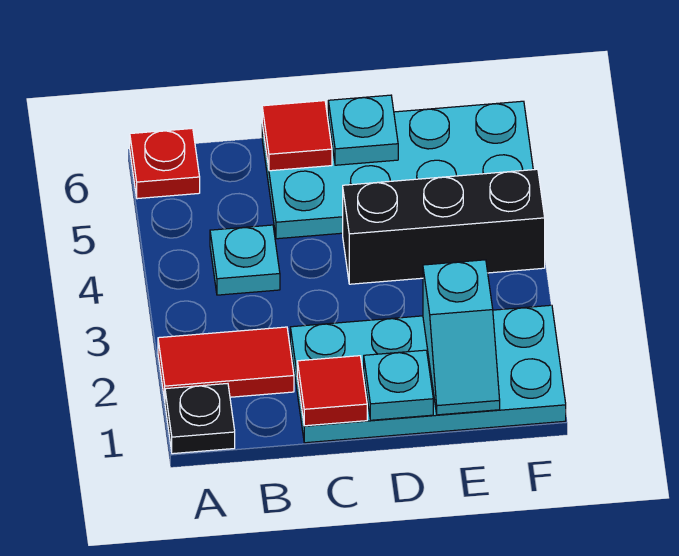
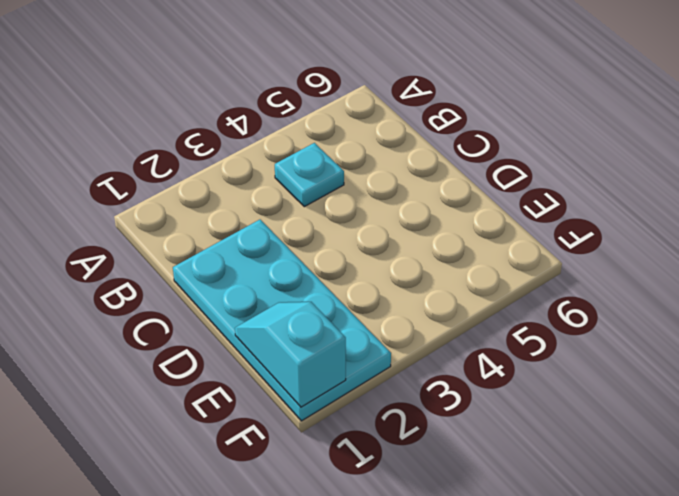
cyan slope E1:F1 level 2 top F -> cyan slope E1:E2 level 2 top 2
none -> black plate A1 level 1
none -> red tile A2:B2 level 1
none -> red plate A6 level 1

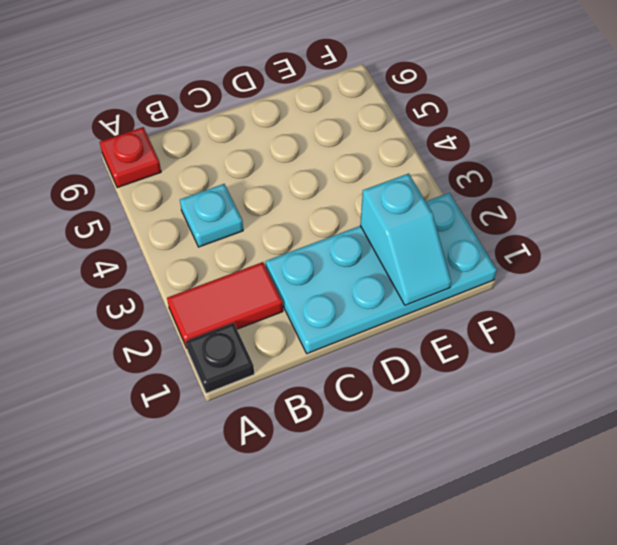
none -> cyan plate C5:F6 level 1
none -> black brick D4:F4 level 1
none -> red tile C1 level 2

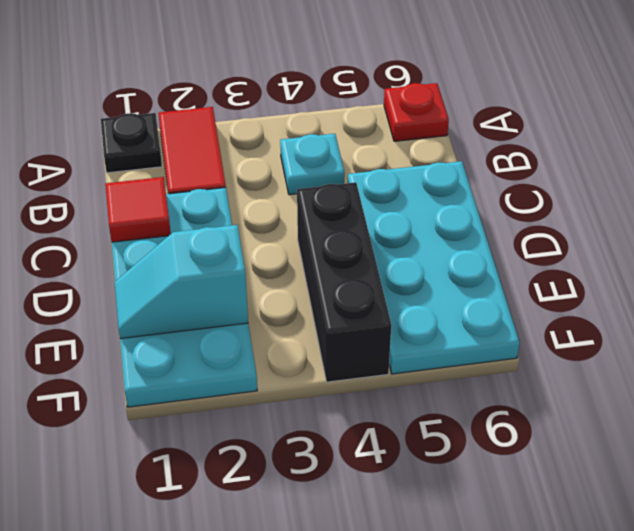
none -> red tile C6 level 2
none -> cyan plate D1 level 2
none -> cyan plate D6 level 2

